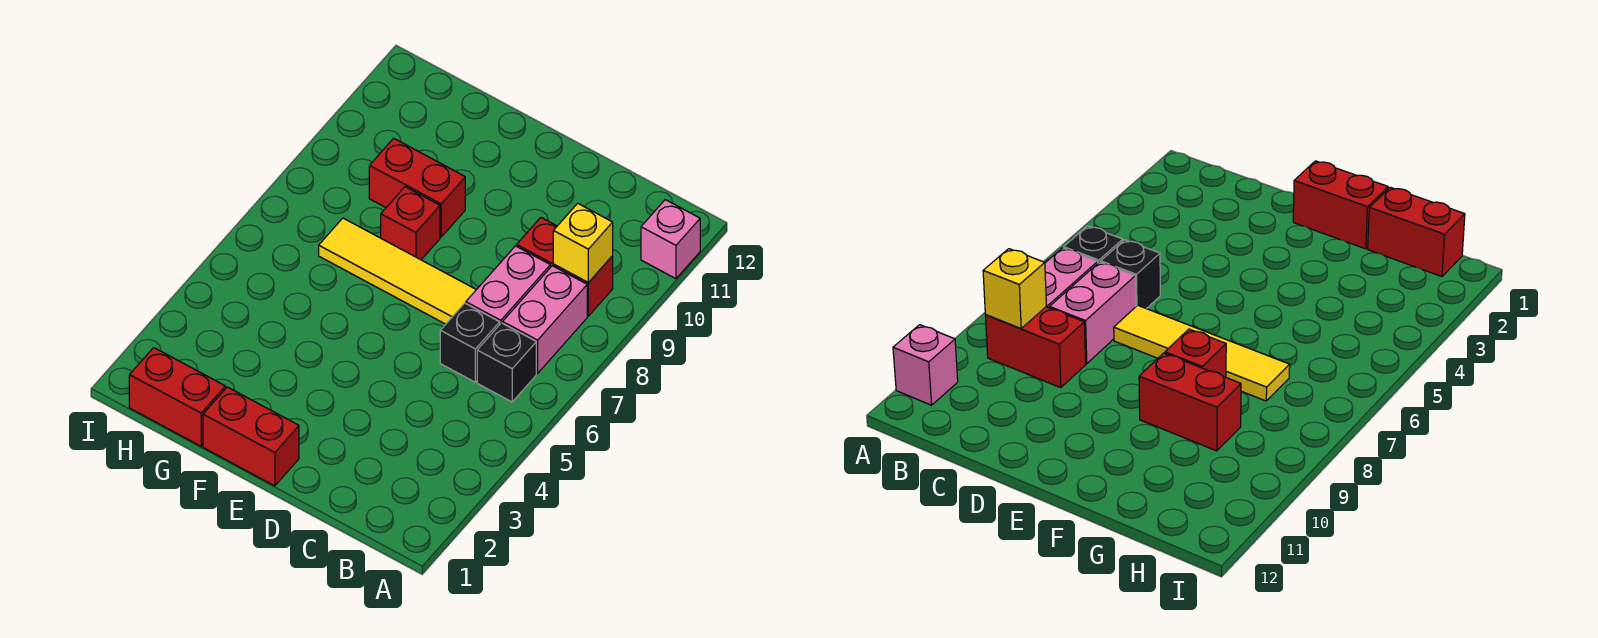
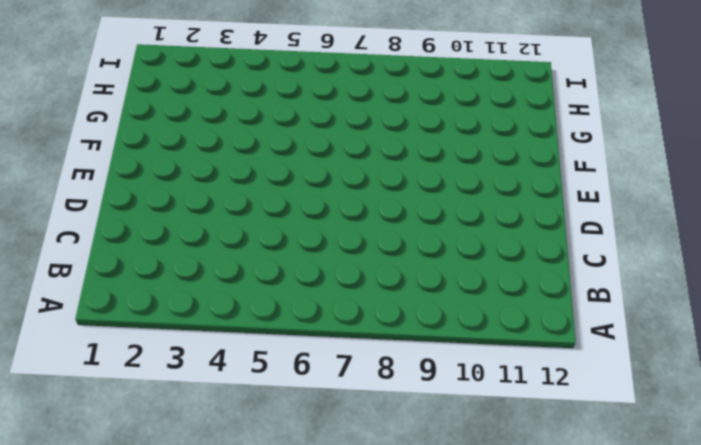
none -> pink brick A11 level 1
none -> black brick B6 level 1
none -> pink brick B7:B8 level 1

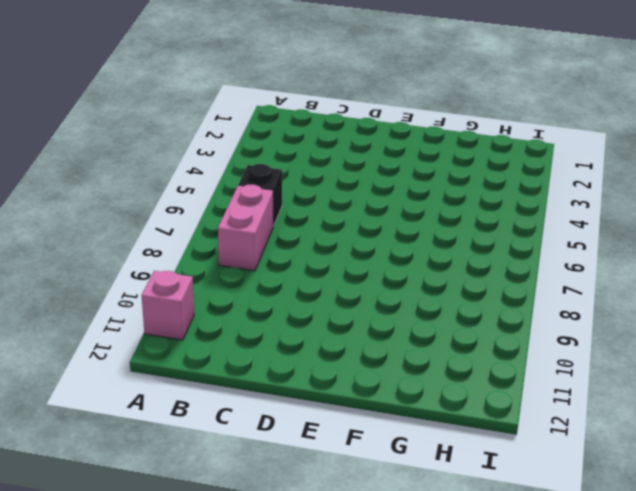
none -> red brick B9:C9 level 1
none -> black brick C6 level 1
none -> pink brick C7:C8 level 1

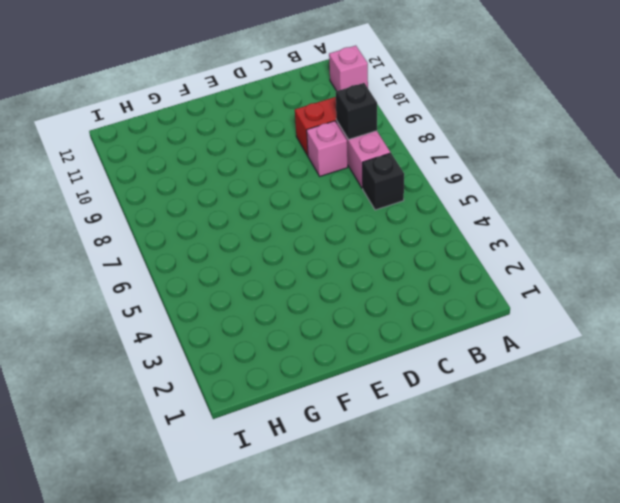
black brick B8 level 2 -> black brick C6 level 1
pink brick C8 level 1 -> pink brick C7:C8 level 1
none -> yellow tile D7:G7 level 1
none -> red brick E1:F1 level 1
none -> red brick F8 level 1

